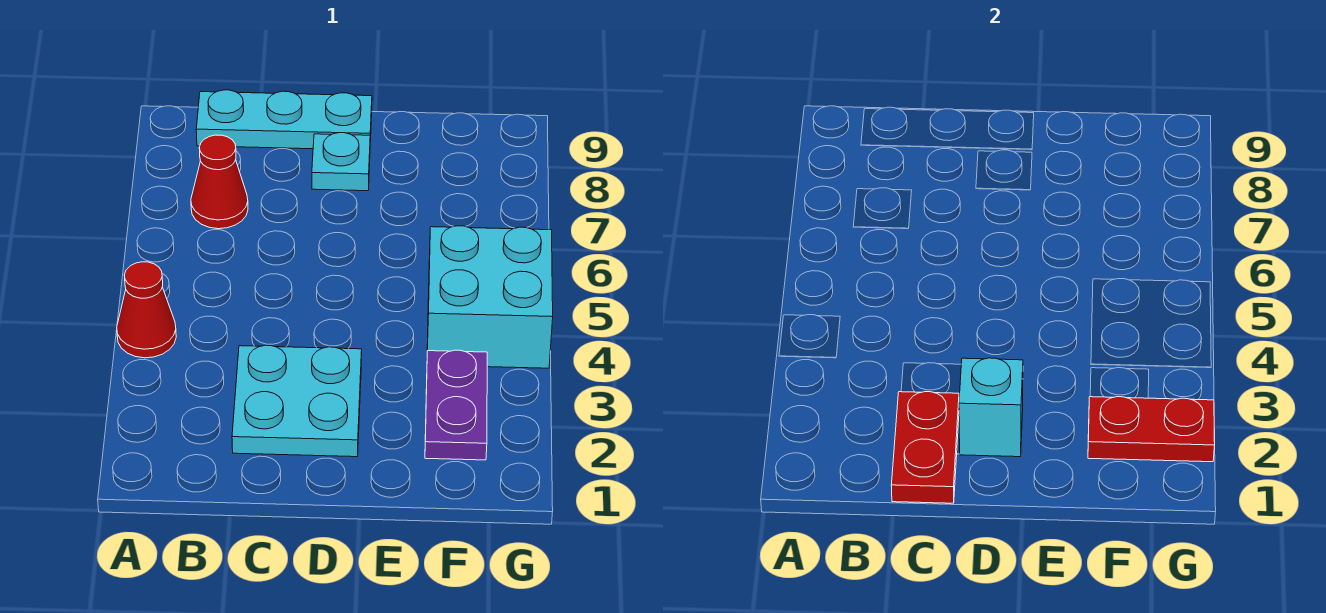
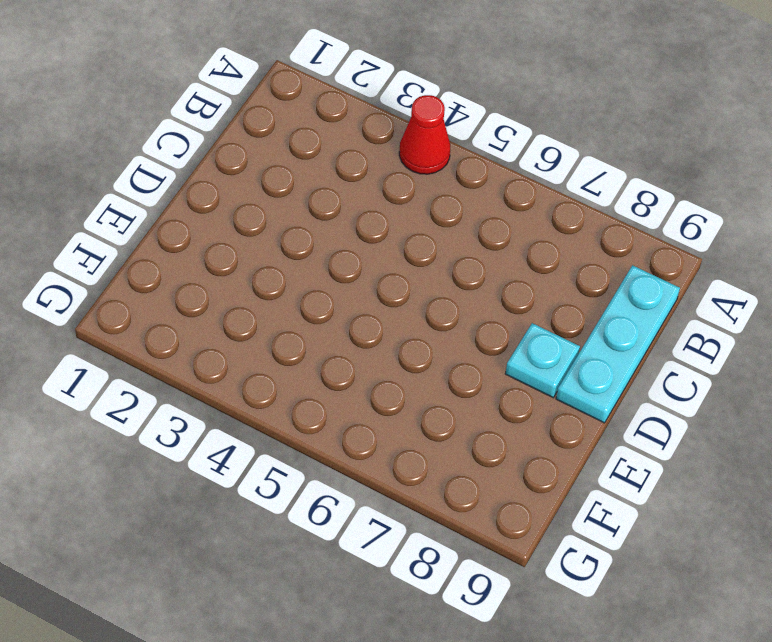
none -> red cone B7 level 1
none -> cyan plate C2:D3 level 1

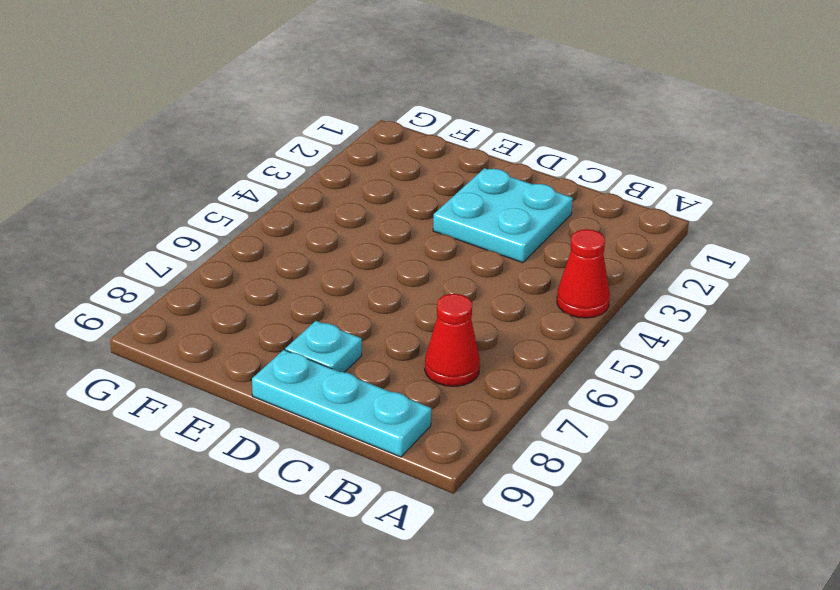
none -> purple plate F2:F3 level 1
none -> cyan brick F4:G5 level 1

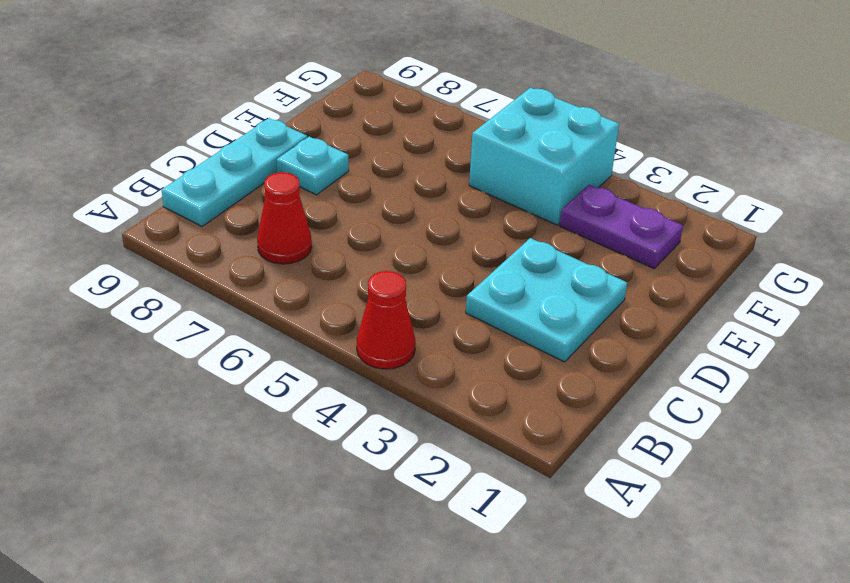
none -> red plate C1:C2 level 2
none -> cyan brick D2 level 2

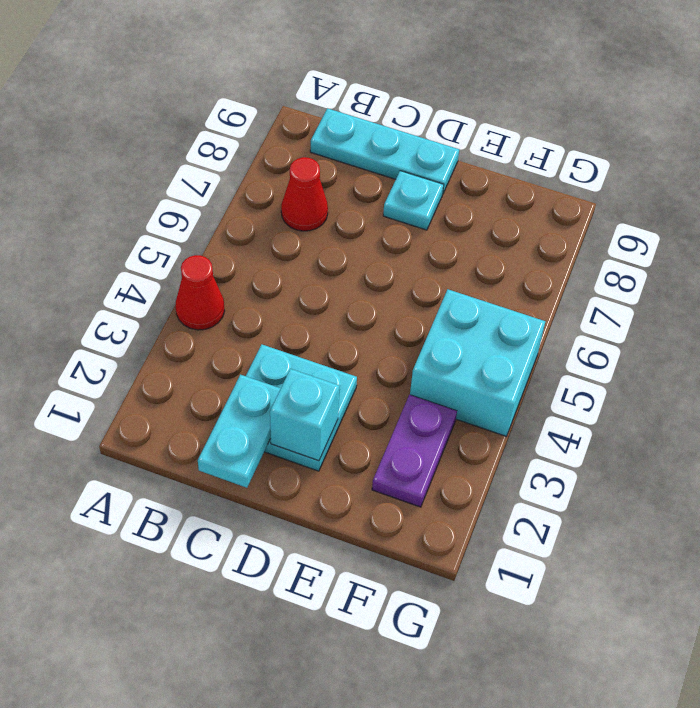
cyan plate C1:C2 level 2 -> red plate C1:C2 level 2
none -> red plate F2:G2 level 2

